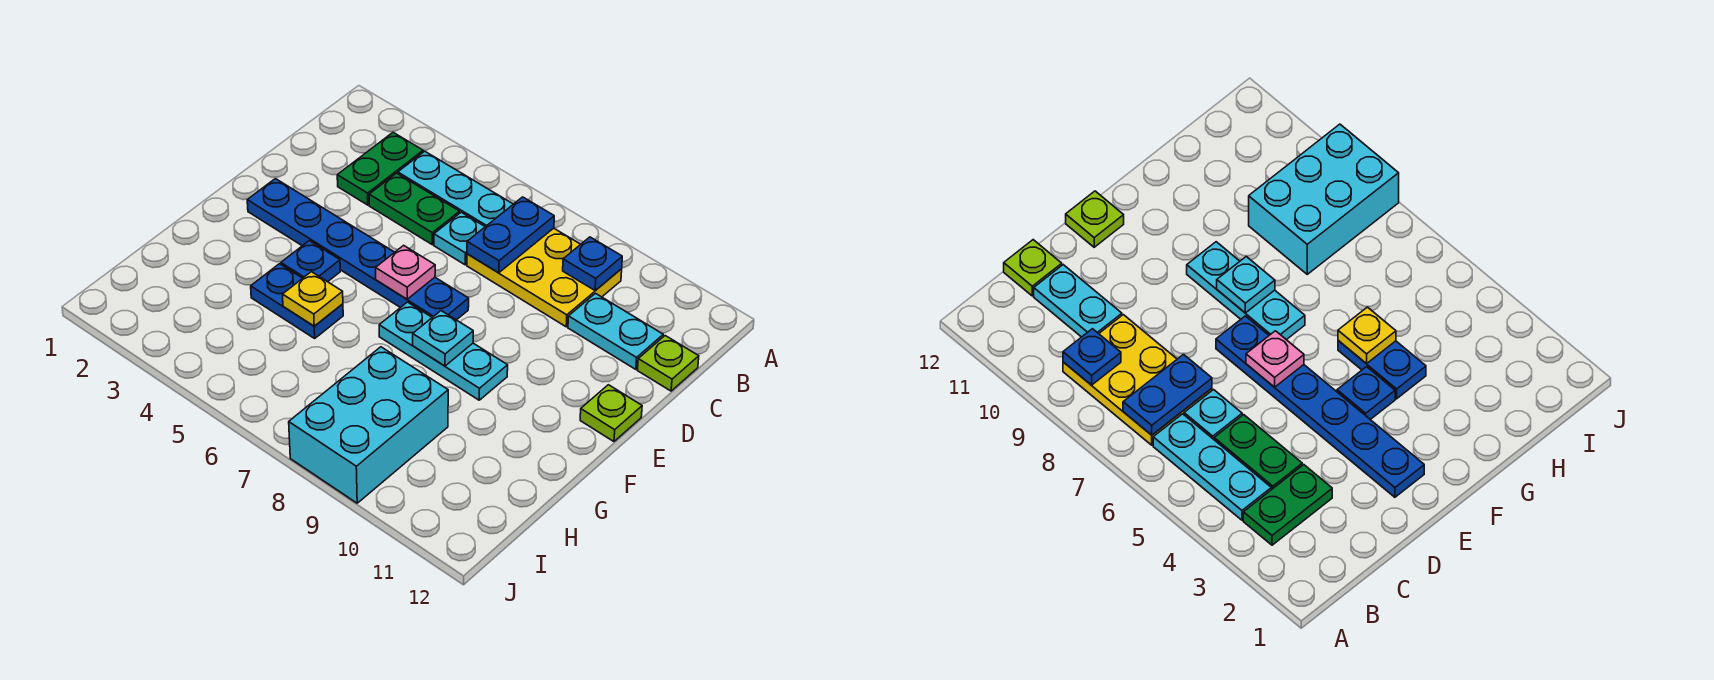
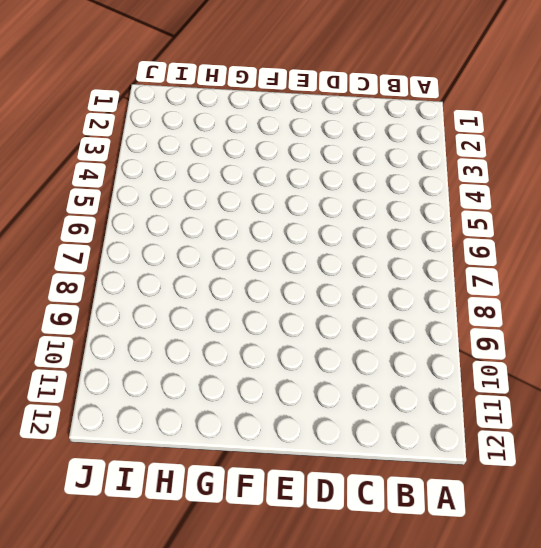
none -> green plate B3:C3 level 1
none -> cyan plate B4:B6 level 1
none -> yellow plate B7:C9 level 1

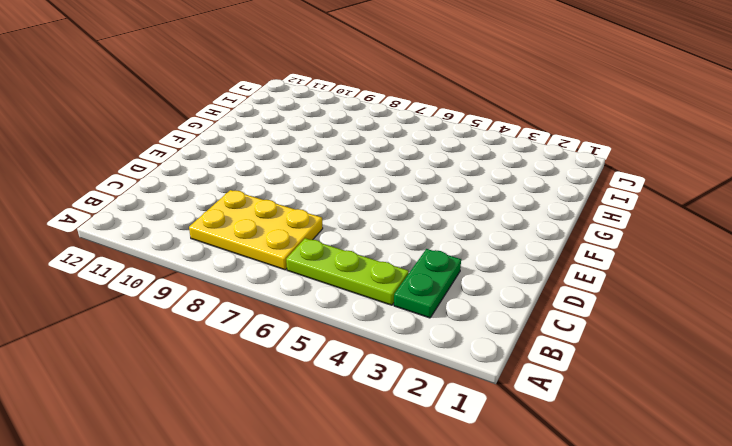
lime plate B4:B6 level 1 -> cyan plate B4:B6 level 1
none -> green plate C4:C5 level 1
none -> cyan plate C6 level 1
none -> cyan plate C10:C11 level 1

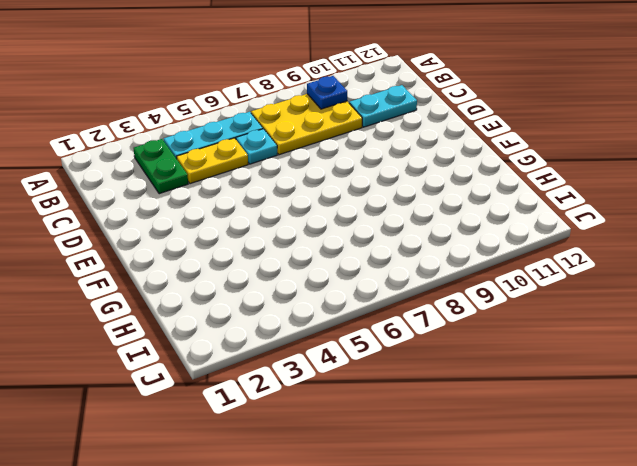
yellow plate C4:C5 level 1 -> green plate C4:C5 level 1
none -> lime plate C12 level 1
none -> blue plate E2:E7 level 1
none -> lime plate E12 level 1

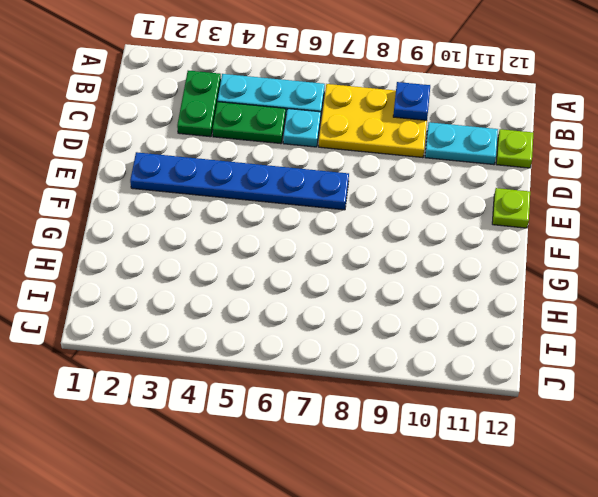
none -> blue plate F4 level 1
none -> cyan plate F7:F9 level 1
none -> blue plate G4:G5 level 1

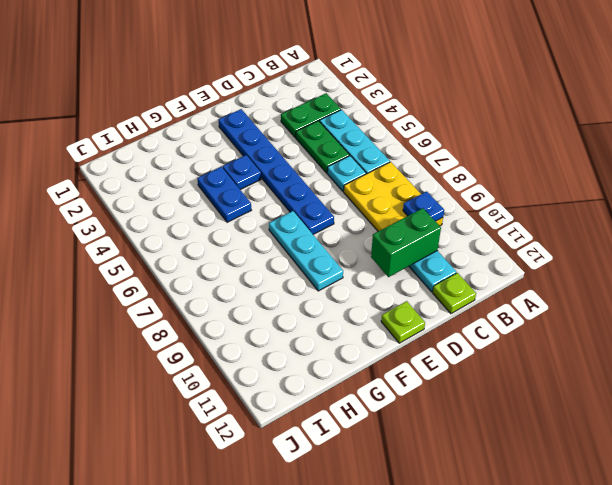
green brick C10:D10 level 2 -> none
none -> cyan brick H8:J9 level 1
none -> blue plate B7:C7 level 2
none -> pink plate E6 level 2

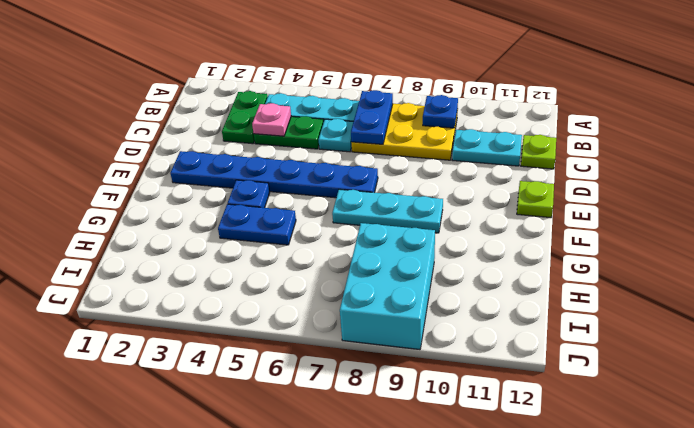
pink plate C4 level 2 -> pink plate E6 level 2
none -> cyan plate F8 level 2
none -> yellow plate G5 level 2

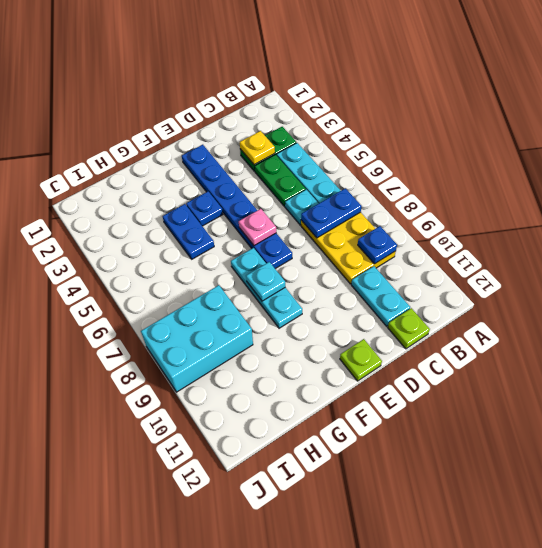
yellow plate C3 level 2 -> yellow plate G5 level 2

